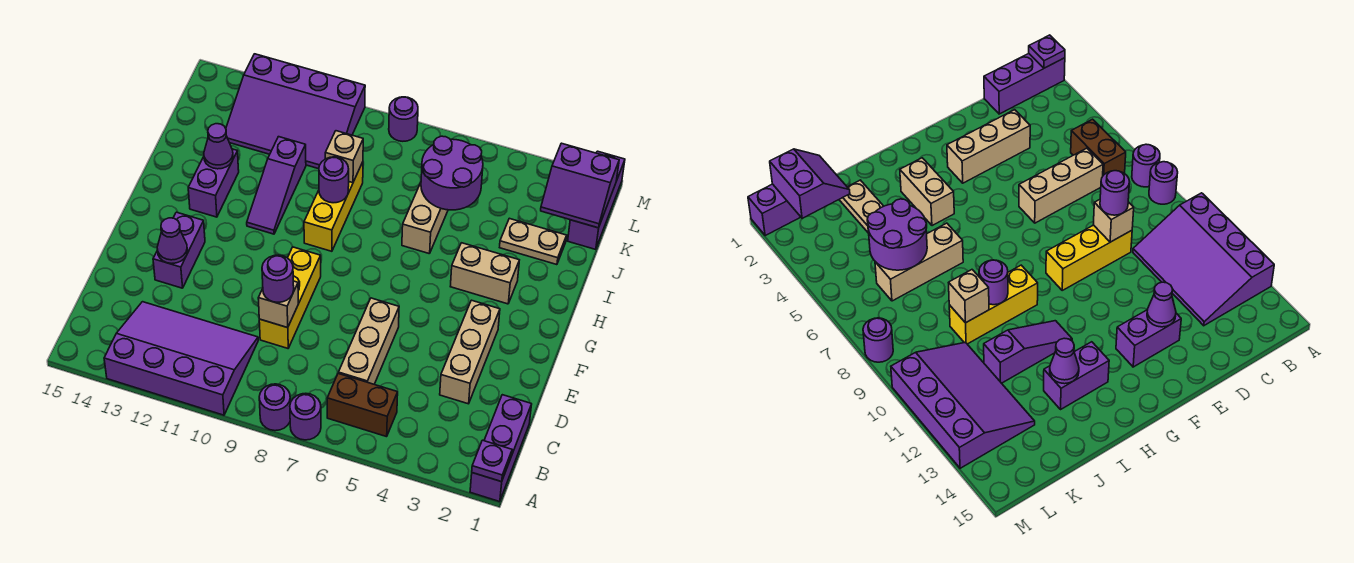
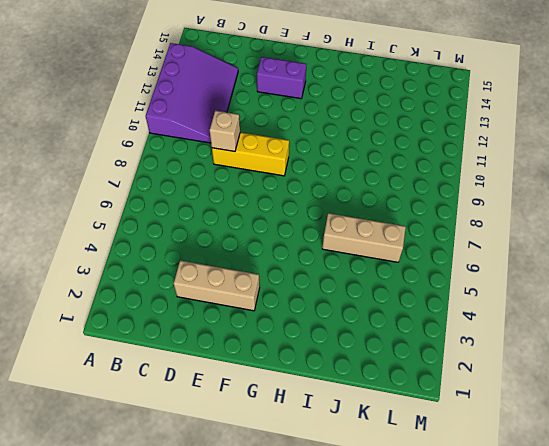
none -> purple brick A1:C1 level 1
none -> purple round brick A7 level 1
none -> purple round brick A8 level 1

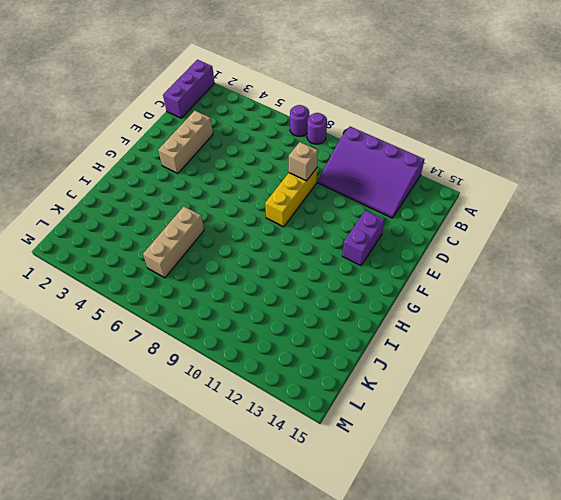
none -> brown brick B5:B6 level 1
none -> tan brick C6:E6 level 1
none -> tan brick H3:H4 level 1

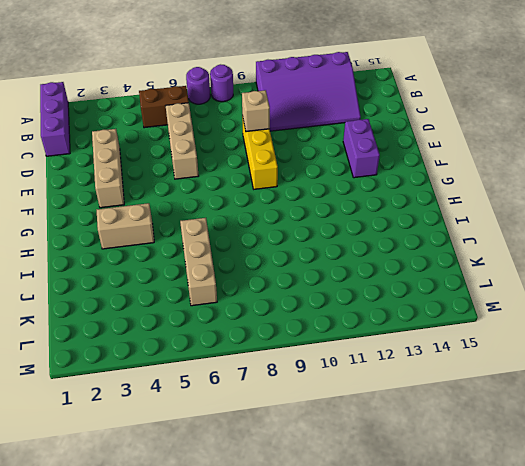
none -> yellow brick H9:J9 level 1
none -> purple slope H11:J11 level 1 top J
none -> purple brick H13:I13 level 1

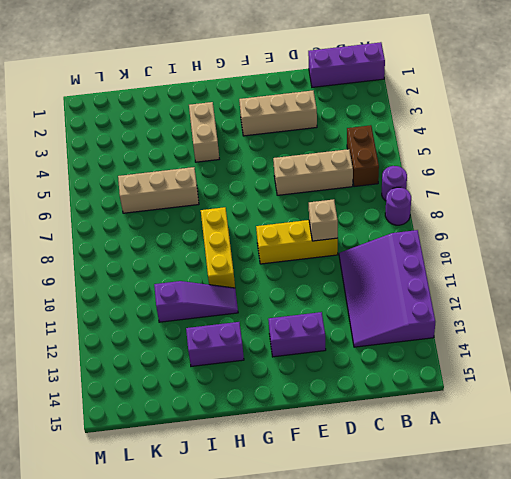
yellow brick H8:H10 level 1 -> yellow brick H9:J9 level 1
none -> tan plate J2:J3 level 1
none -> purple brick K1:M1 level 1
none -> purple slope K10:M13 level 1 top M

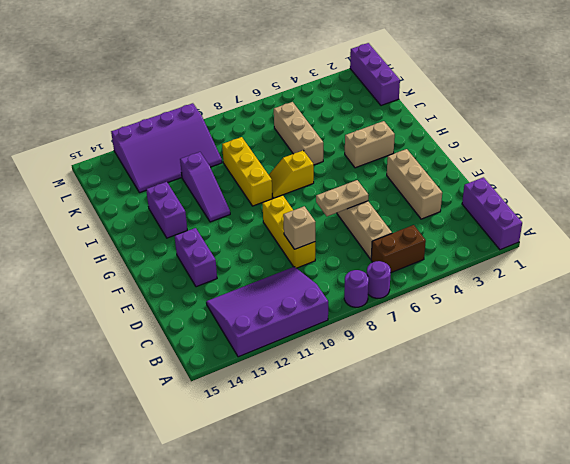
tan plate E6:E7 level 2 -> tan plate J2:J3 level 1
yellow slope H7:H8 level 1 top 7 -> none
none -> purple round brick M8 level 1
none -> purple plate A1 level 2
none -> purple cone E13 level 2

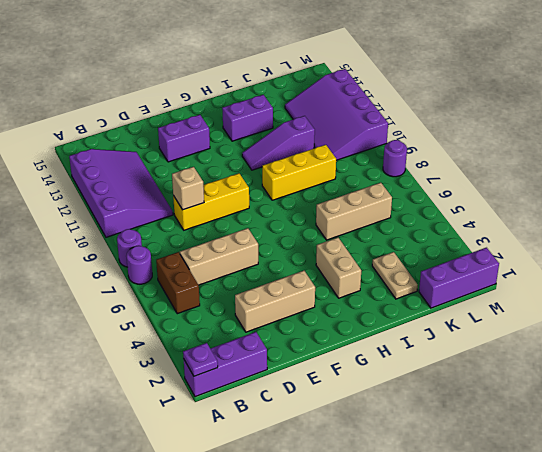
none -> purple cone E13 level 2
none -> purple round brick I9 level 2
none -> purple cone I13 level 2

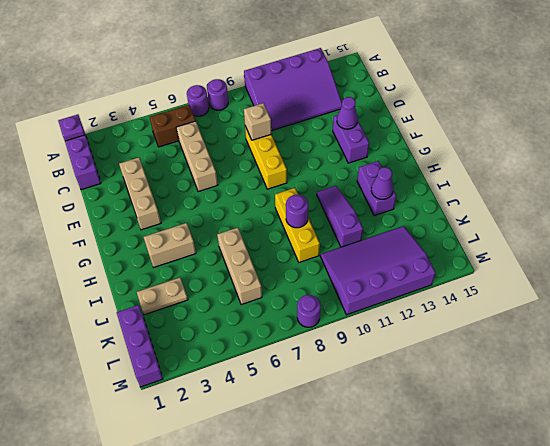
none -> purple round brick J5:K6 level 2
none -> tan brick J9 level 2
none -> purple slope K1:L2 level 2 top L

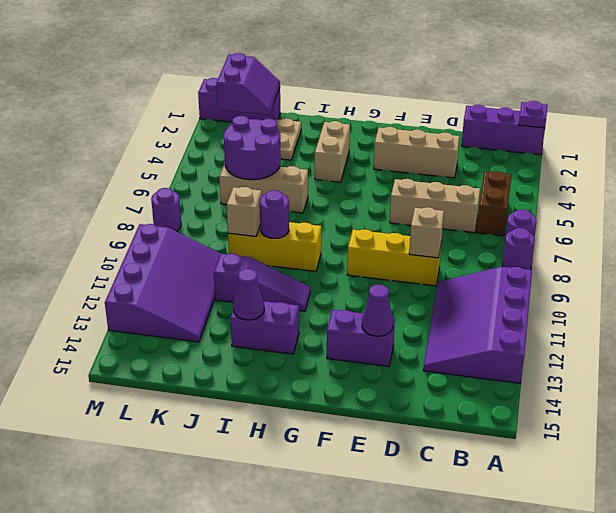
none -> purple round brick D9 level 3

